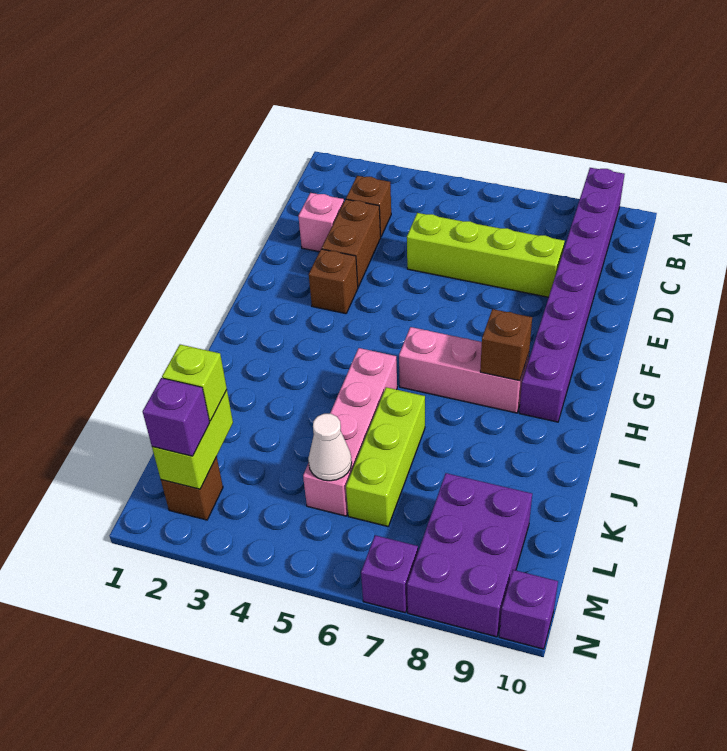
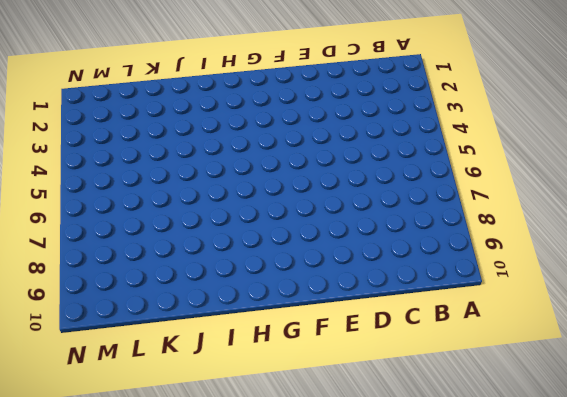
none -> purple brick A9:H9 level 1
none -> brown brick C3 level 1
none -> pink brick D2 level 1

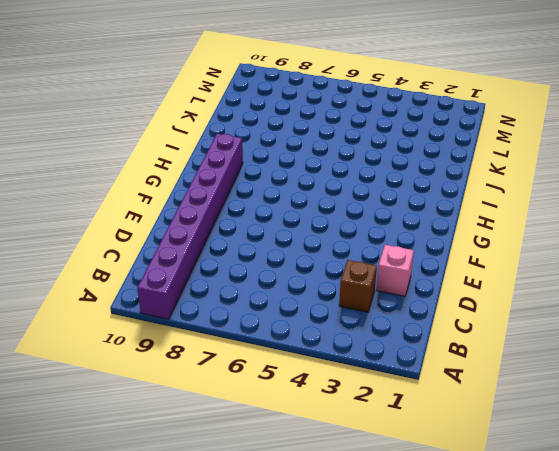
none -> brown brick D3:E3 level 1
none -> lime brick D5:D8 level 1
none -> brown brick F3 level 1

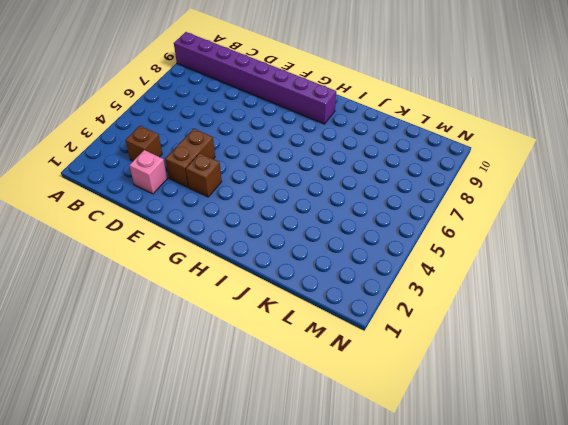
brown brick E3:E4 level 1 -> brown brick D3:E3 level 1
none -> lime brick D5:D8 level 1
none -> pink brick H6:H8 level 1
none -> pink brick I5:L5 level 1

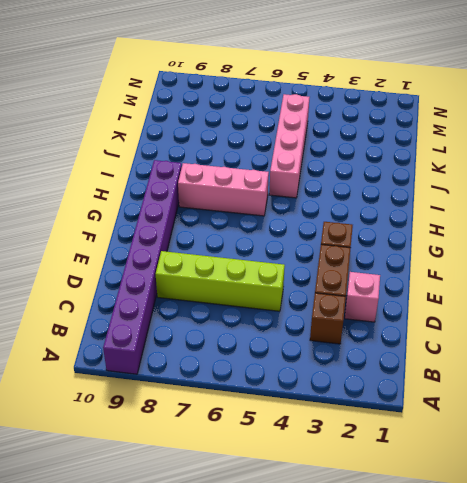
none -> lime brick J6:L6 level 1
none -> purple brick L8:N9 level 1
none -> brown brick M2 level 1

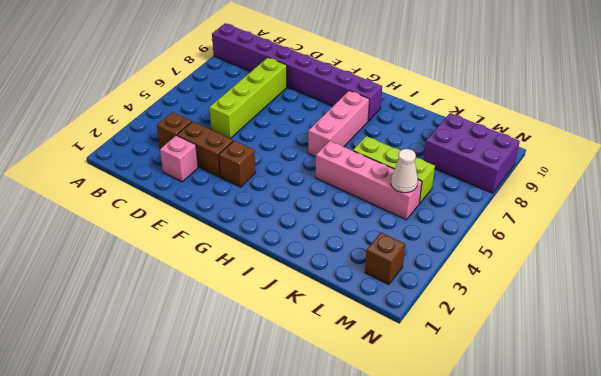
none -> purple brick N7 level 1
none -> purple brick N10 level 1
none -> brown brick H8 level 2

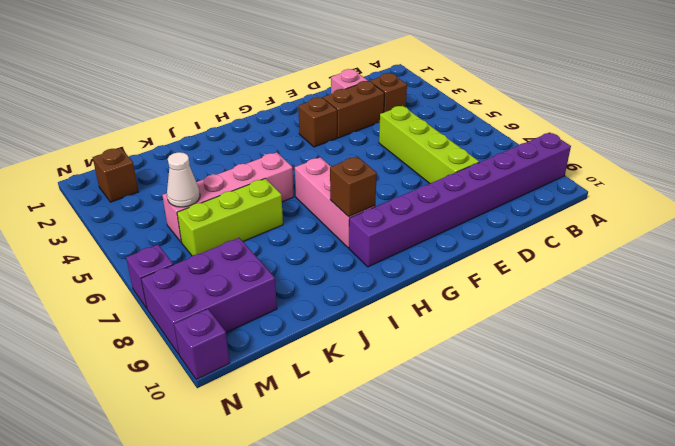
none -> lime brick L2:M2 level 2
none -> lime brick L2 level 3
none -> purple brick M2 level 3

